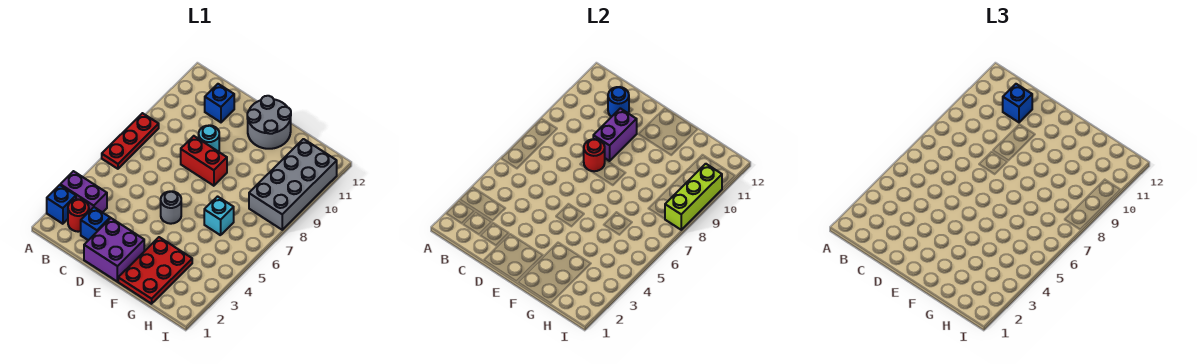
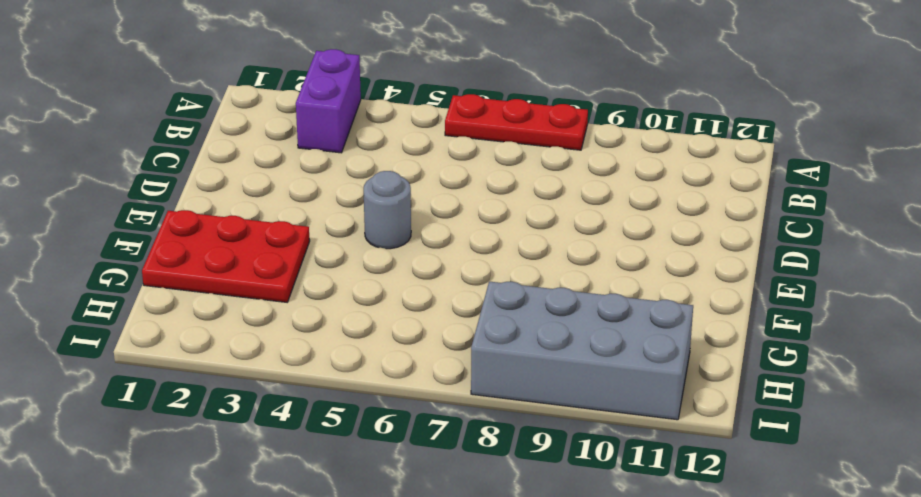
none -> blue brick A2 level 1
none -> red round brick B2 level 1
none -> blue brick C2 level 1

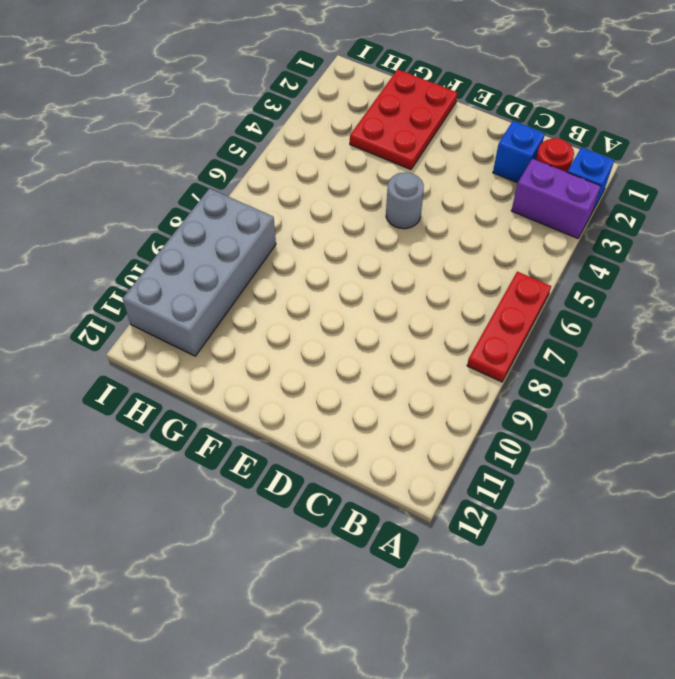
none -> blue brick C11 level 1
none -> purple brick D1:E2 level 1
none -> red brick D8:E8 level 1

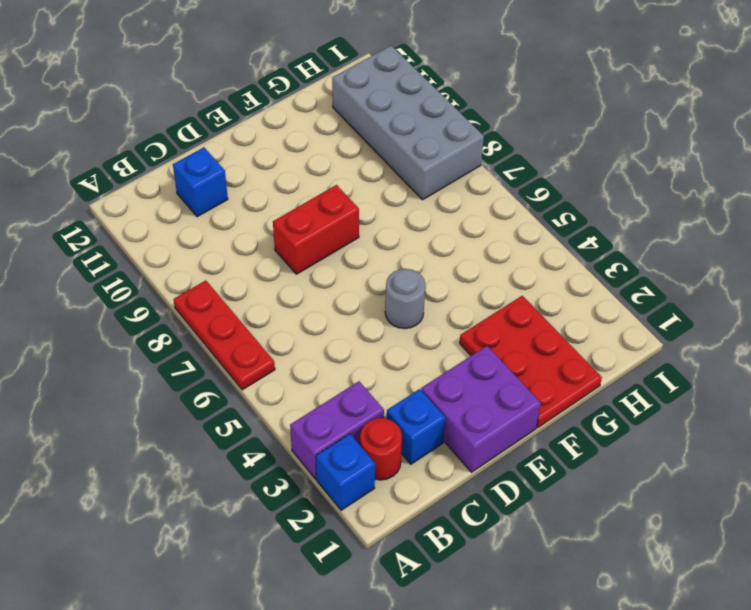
none -> cyan round brick D9 level 1
none -> grey round brick E11:F12 level 1
none -> cyan brick G6 level 1

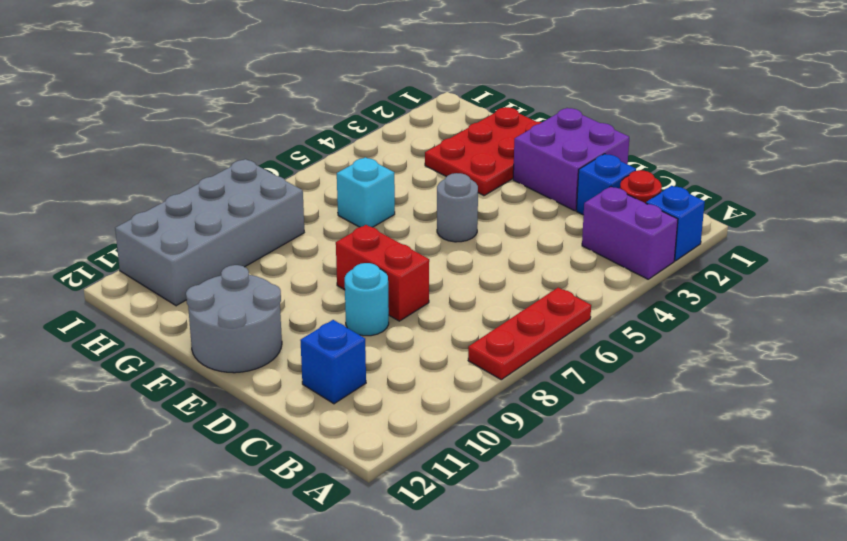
none -> blue round brick C11 level 2
none -> red round brick D8 level 2
none -> purple brick D9:D10 level 2

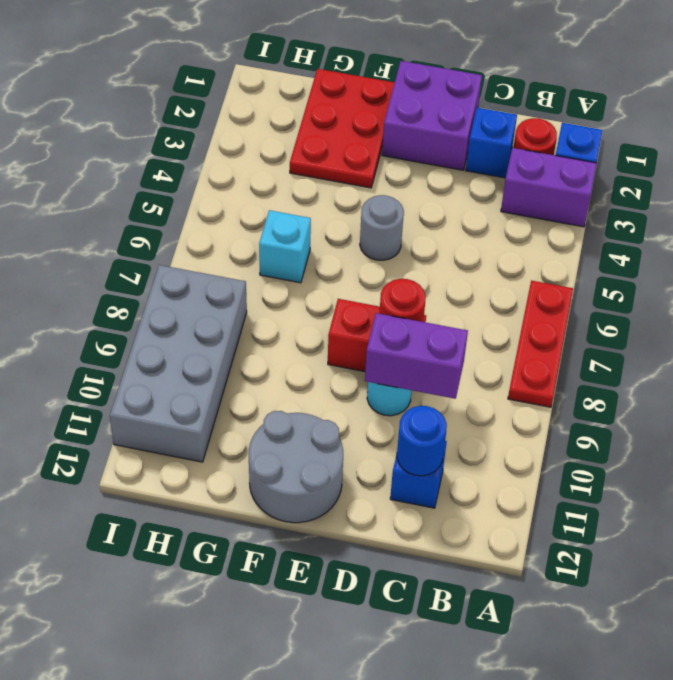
purple brick C9:D9 level 2 -> purple brick D9:D10 level 2
none -> lime brick I8:I10 level 2
none -> blue brick C11 level 3

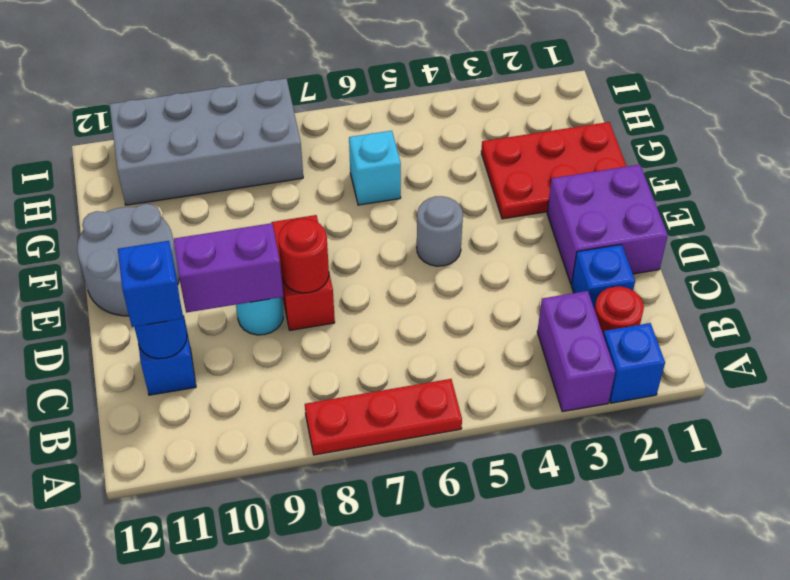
none -> lime brick I8:I10 level 2

